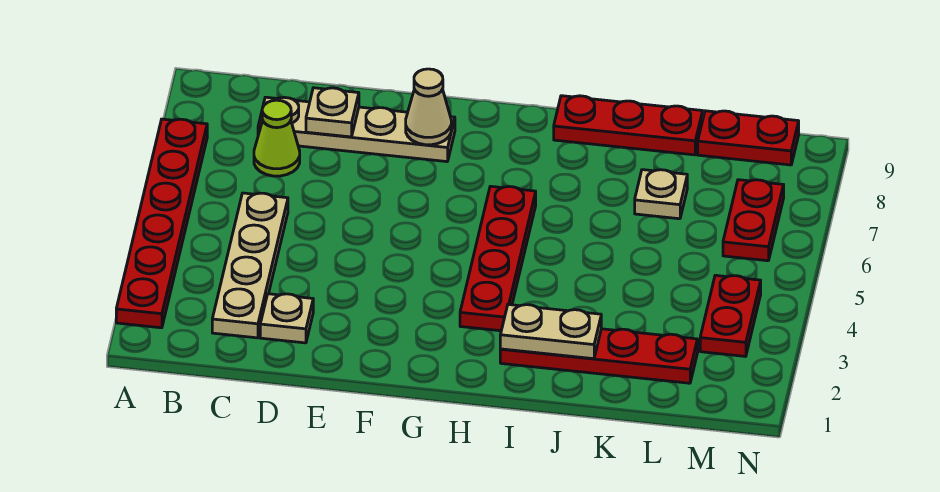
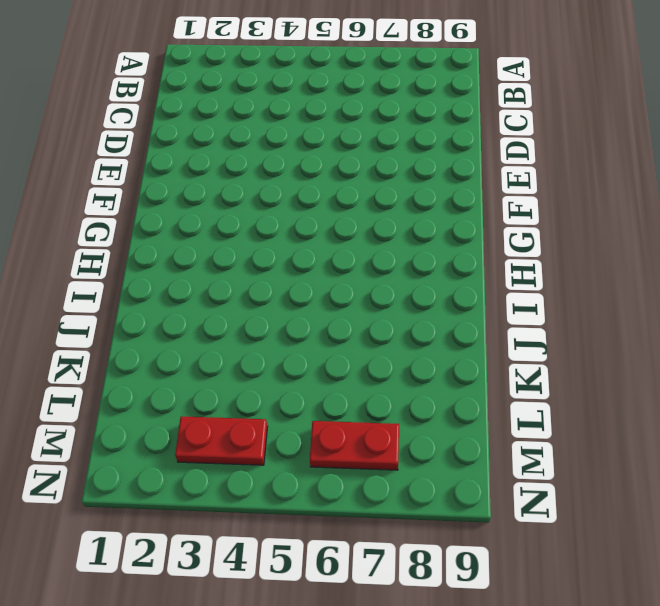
none -> red plate A2:A7 level 1
none -> tan plate C2:C5 level 1
none -> lime cone C7 level 1

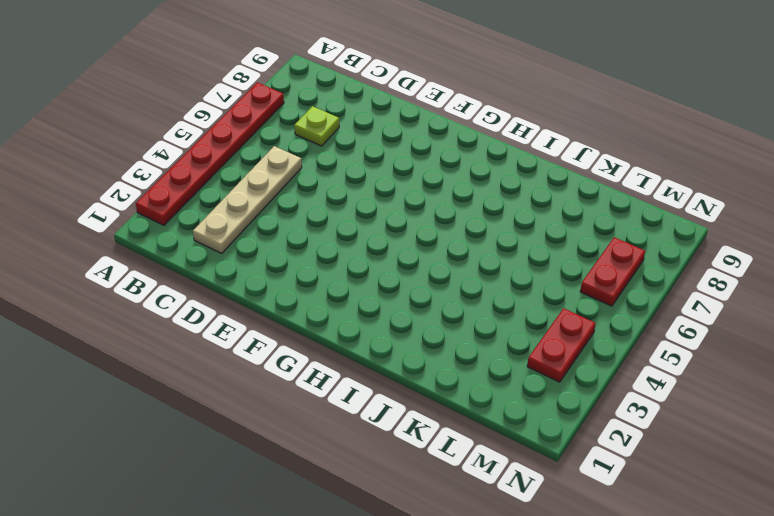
lime plate C7 level 1 -> lime cone C7 level 1
none -> tan plate C8:F8 level 1
none -> tan plate D2 level 1
none -> red plate H3:H6 level 1

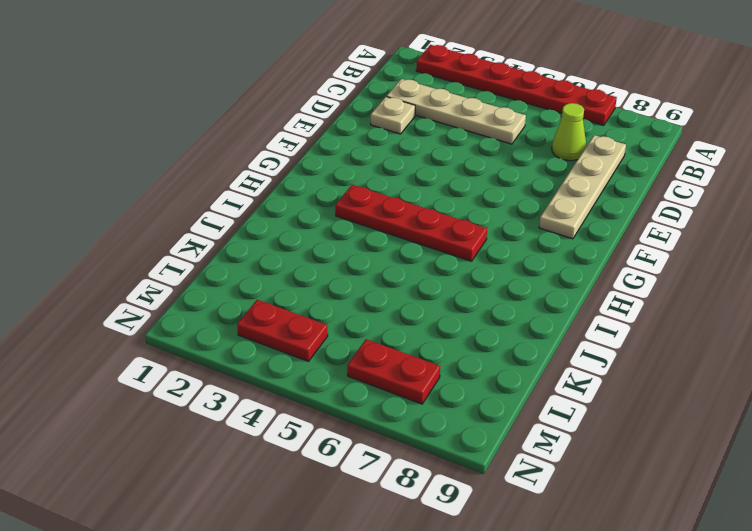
none -> red plate I2:L2 level 1
none -> red plate I9:K9 level 1
none -> tan plate K7 level 1

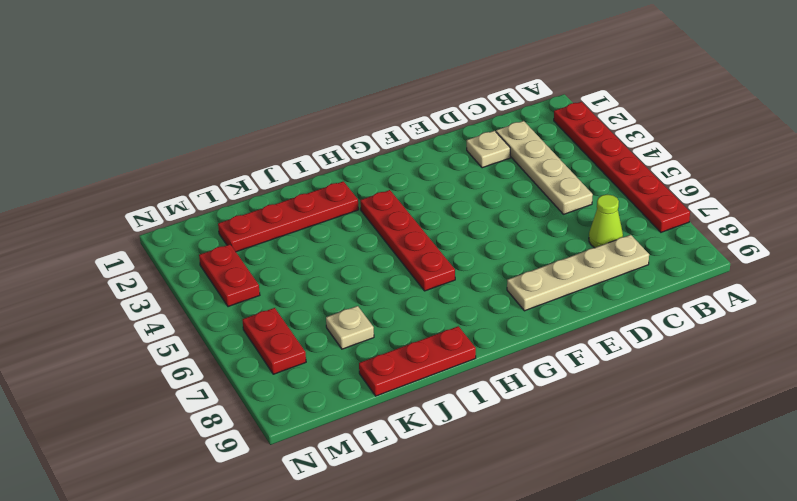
none -> red plate L9:M9 level 1
none -> tan plate D8 level 2
none -> tan cone F8 level 2

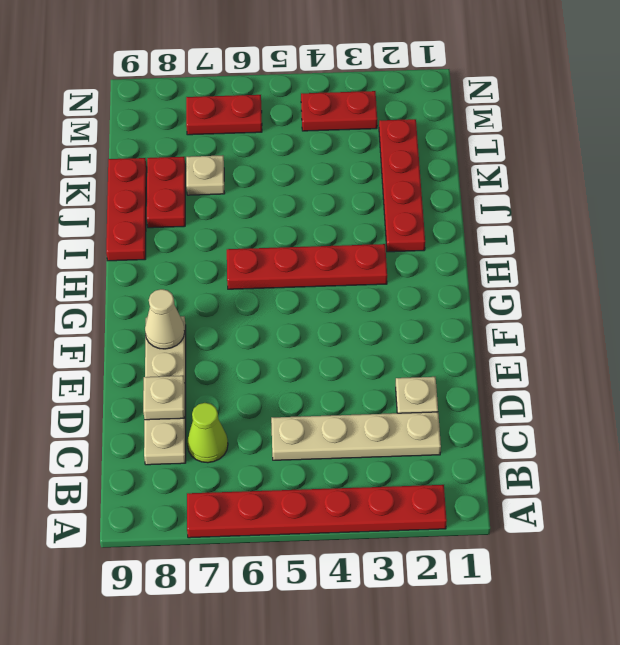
red plate J8:K8 level 1 -> red plate L9:M9 level 1
none -> tan plate I2:J2 level 2

